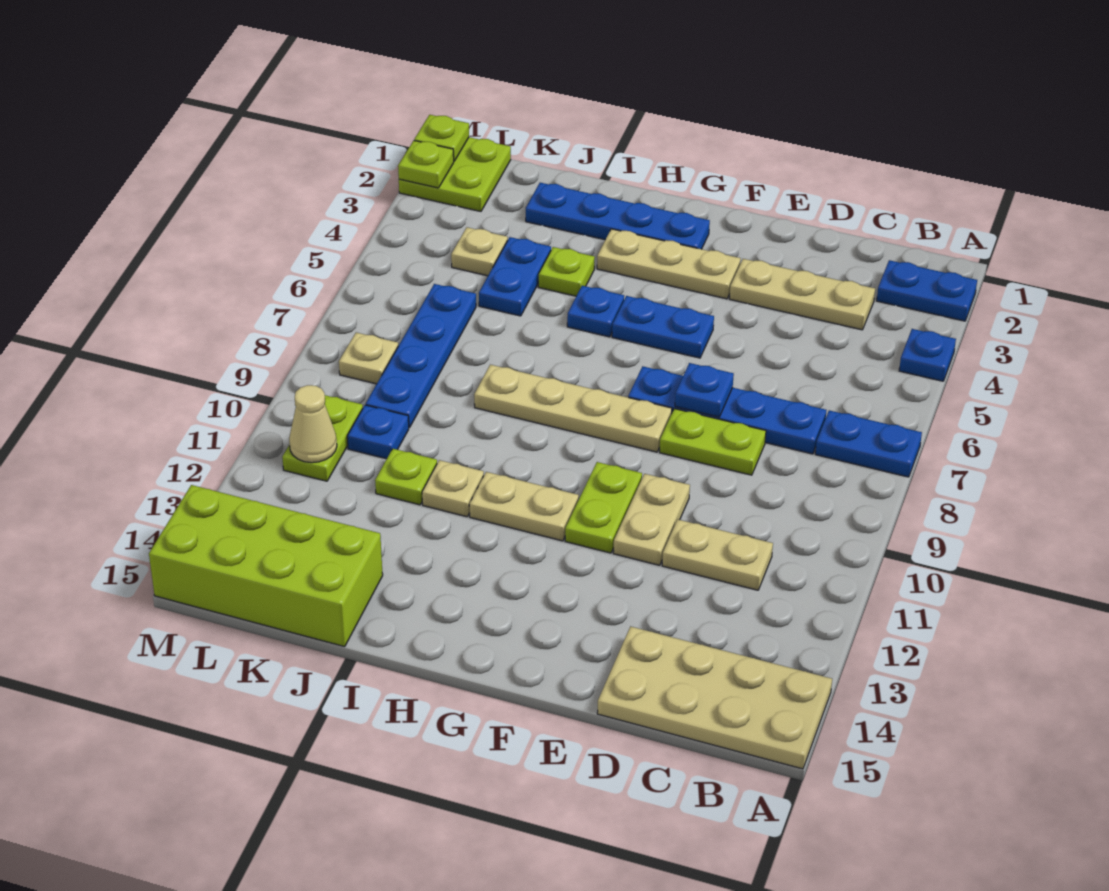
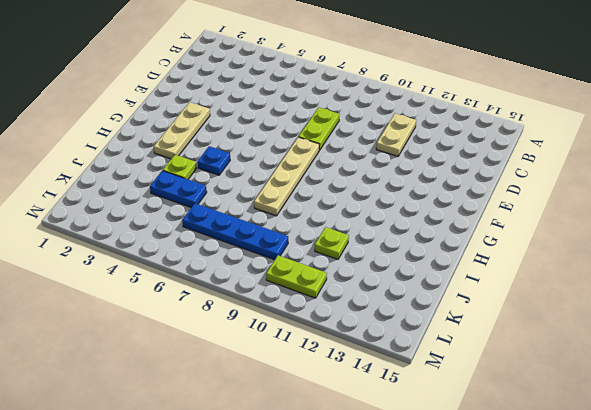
none -> blue plate A2:B2 level 1
none -> blue plate A4 level 1
none -> blue plate A7:B7 level 1
none -> tan plate A14:D15 level 1

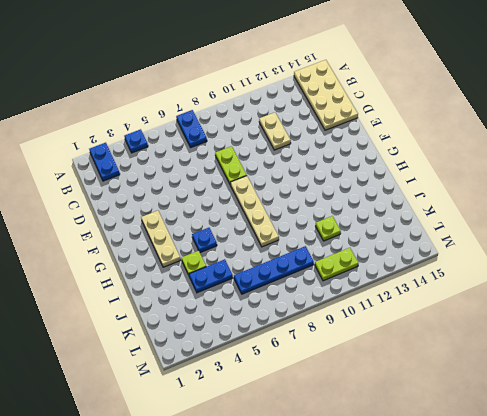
none -> tan plate C3:E3 level 1
none -> blue plate C7:F7 level 1
none -> tan plate E10:E11 level 1
none -> blue plate F5:G5 level 1

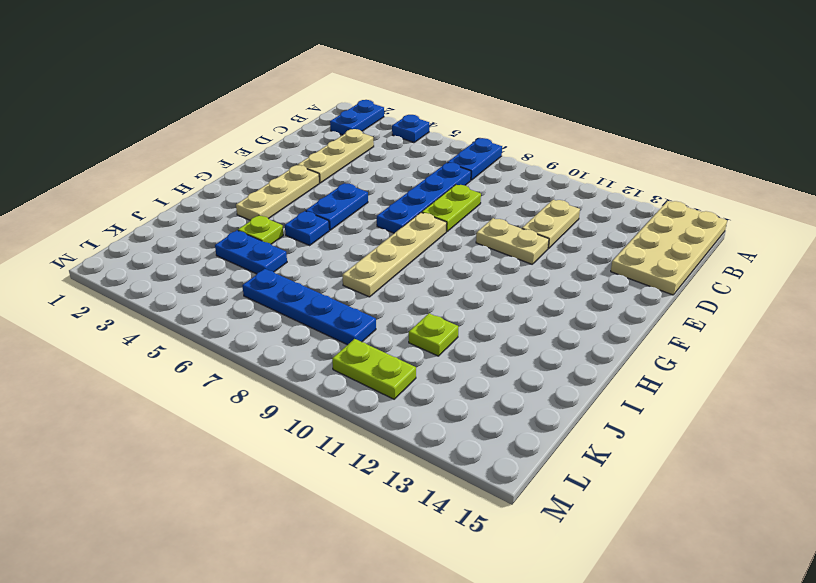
none -> lime plate F10:F11 level 1
none -> blue plate G2:J2 level 1
none -> tan plate G11:H11 level 1
none -> tan plate I11 level 1

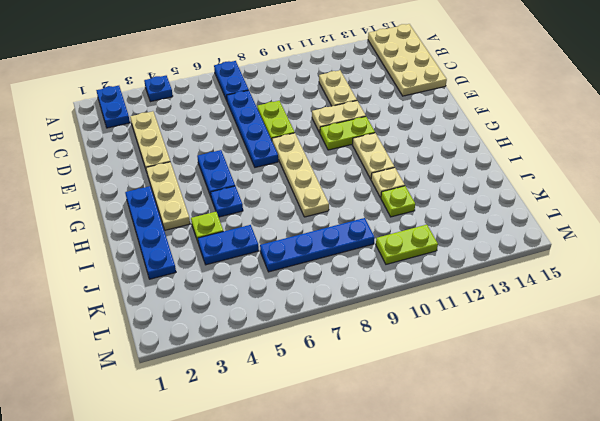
none -> lime brick J14:M15 level 1
none -> tan plate K4 level 1
none -> blue plate K10 level 1
none -> lime plate L1:M2 level 1

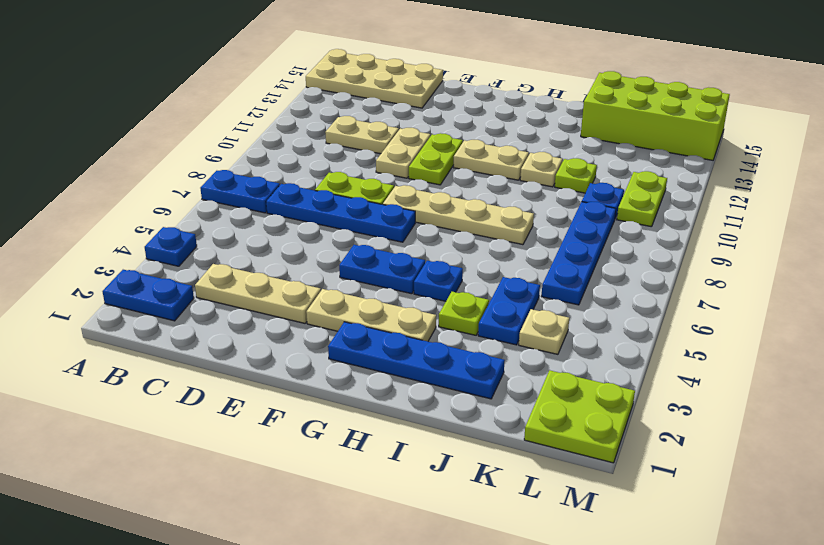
none -> tan plate L8 level 1
none -> blue plate E7 level 2
none -> tan cone L11 level 2
none -> lime plate M1 level 2

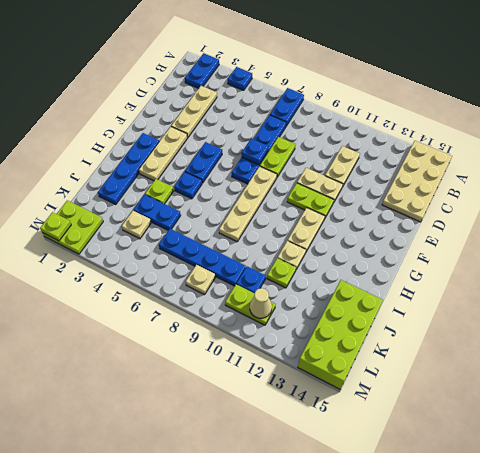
none -> lime plate M2 level 2

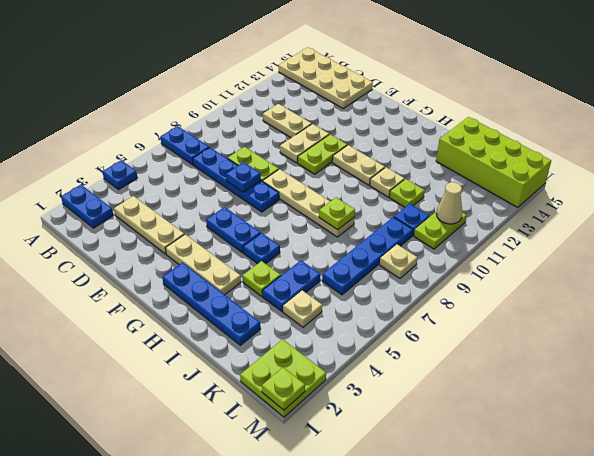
lime plate I8 level 2 -> lime plate M2 level 2

